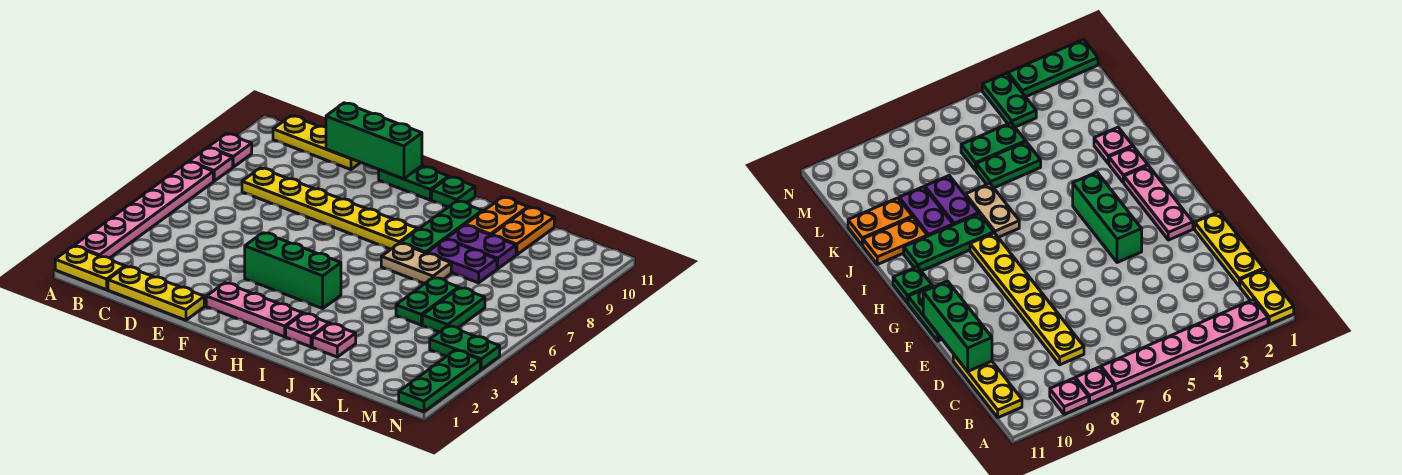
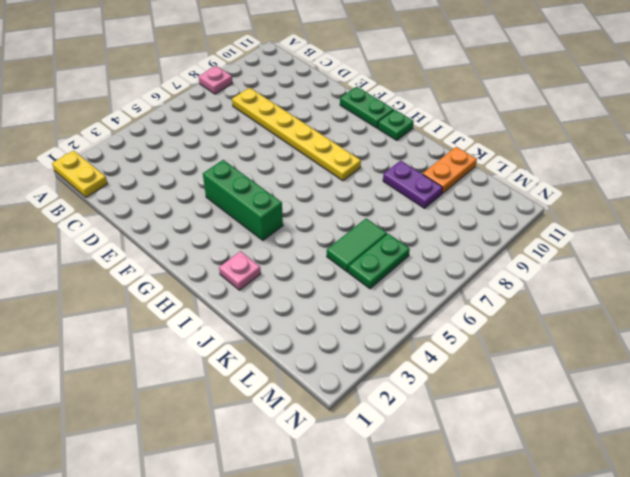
green tile K5:K6 level 1 -> green plate K5:K6 level 1
none -> pink plate A2:A7 level 1
none -> pink plate A9 level 1
none -> yellow plate B11:D11 level 1

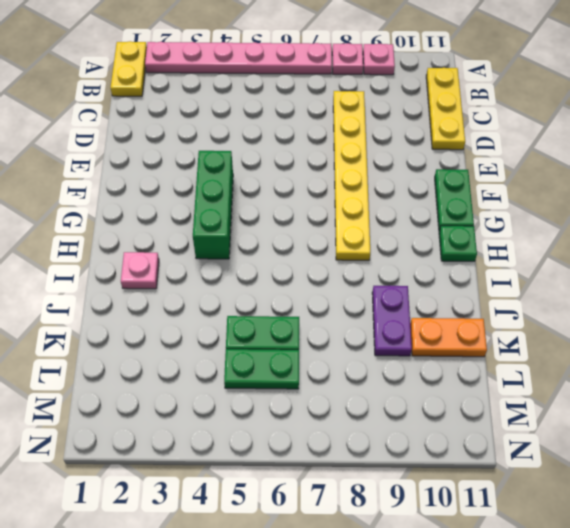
none -> yellow plate C1:E1 level 1
none -> pink plate F2:H2 level 1
none -> tan plate I7:J7 level 1

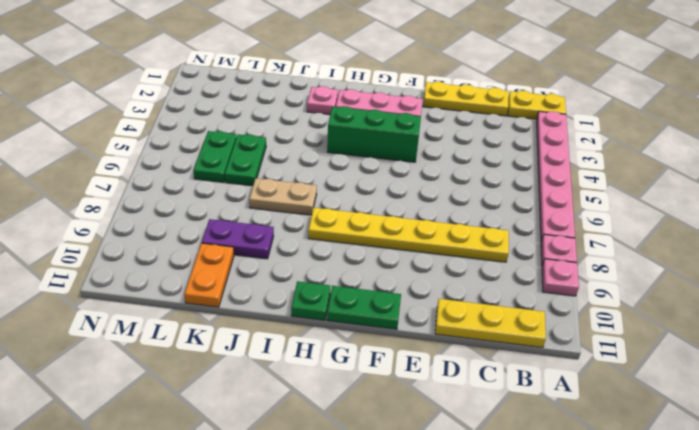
none -> green plate I8:I10 level 1
none -> pink plate J2 level 1
none -> purple plate J8:K8 level 1

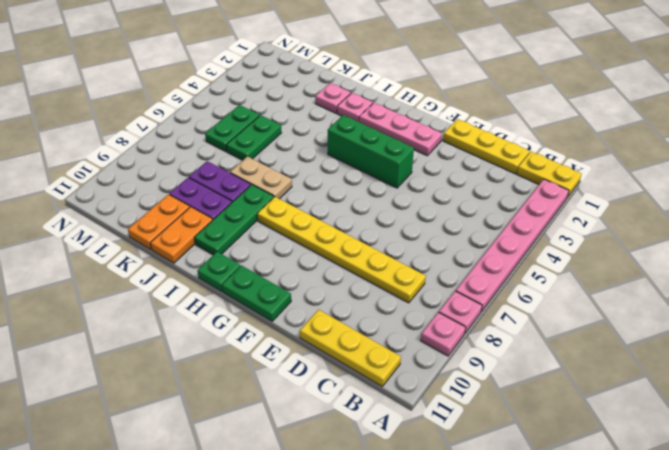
none -> green plate M4:N4 level 1
none -> green plate N1:N3 level 1
none -> green brick D11:F11 level 2

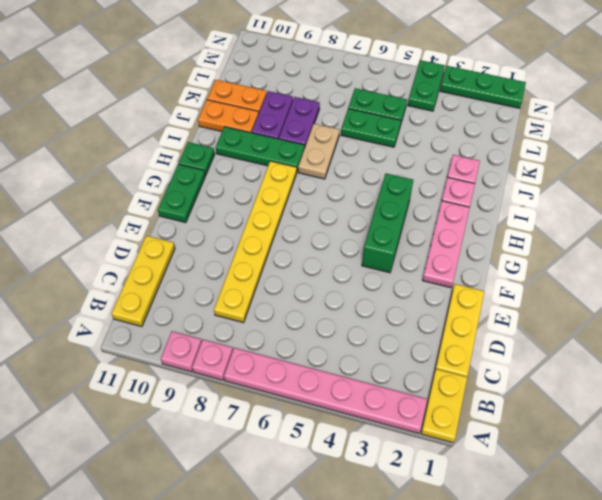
none -> green brick D11:F11 level 2

